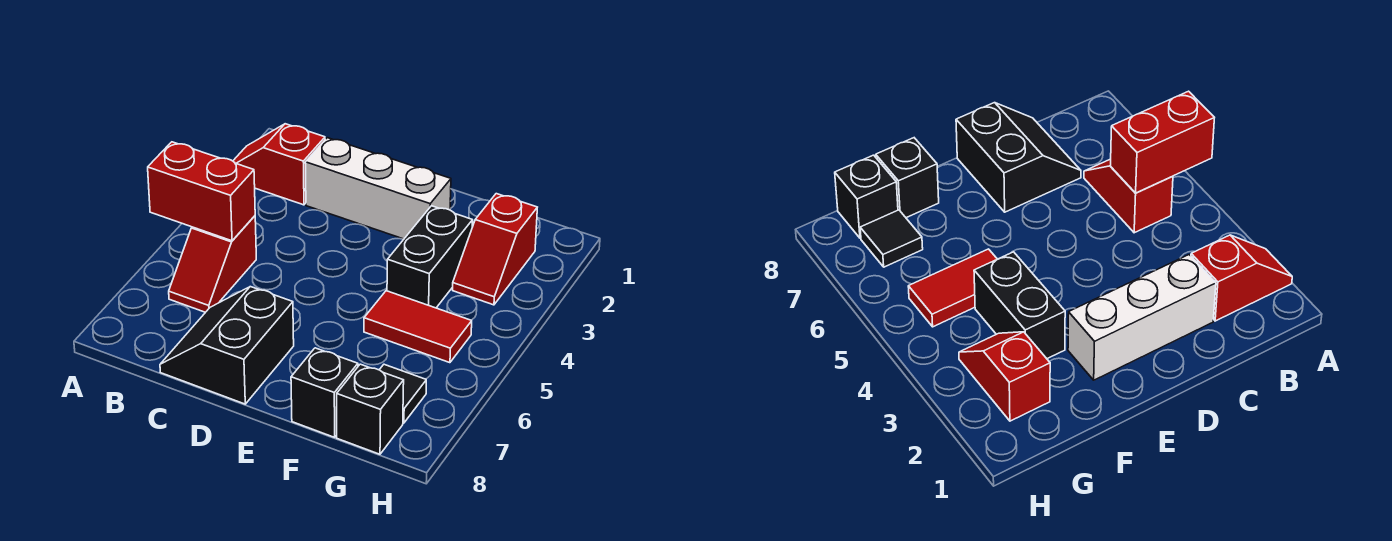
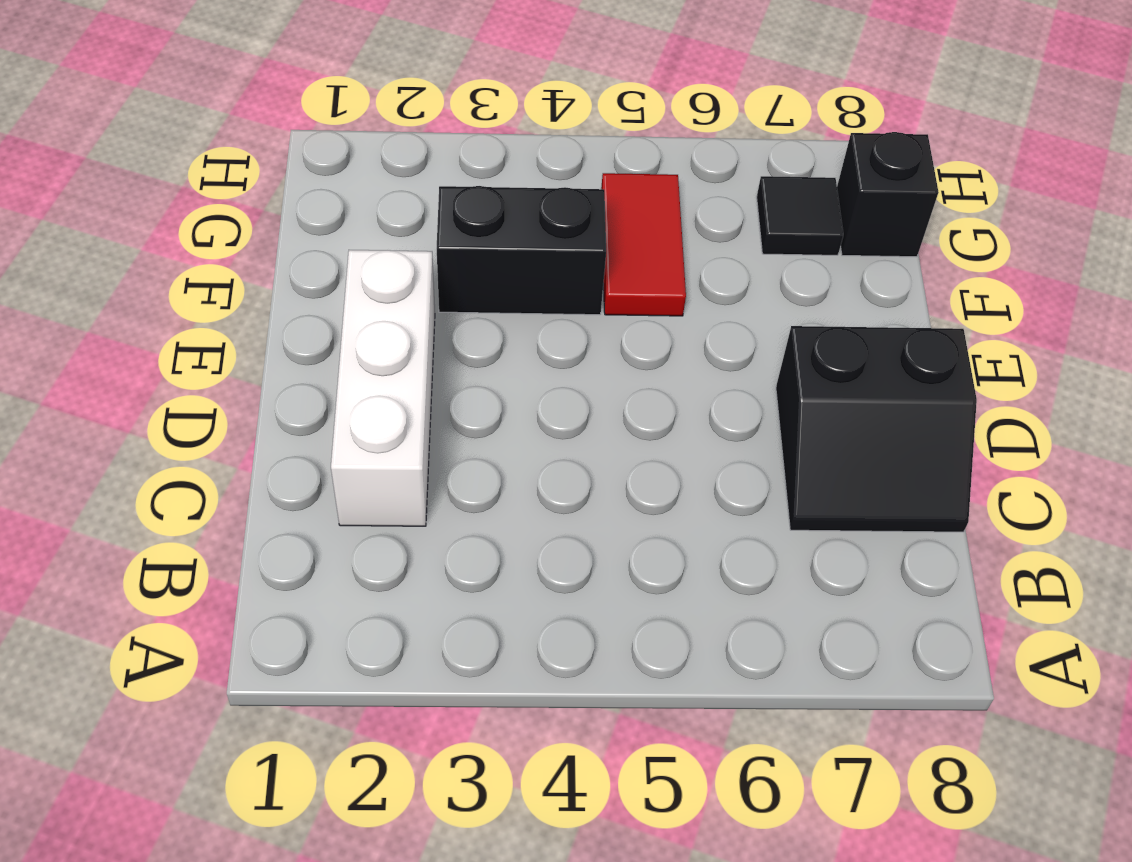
none -> red slope A2:B2 level 1 top B
none -> red slope B5:B6 level 1 top 5

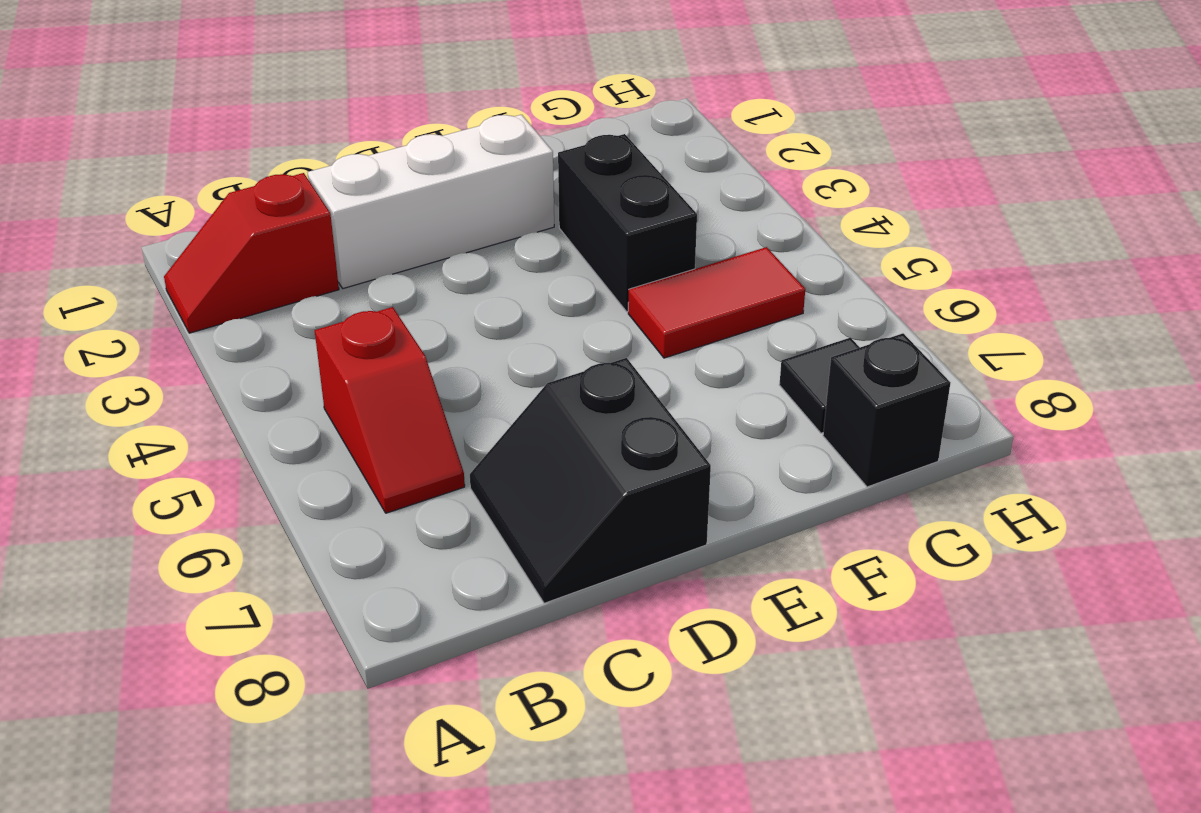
none -> black brick F8 level 1
none -> red slope G2:G3 level 1 top 2

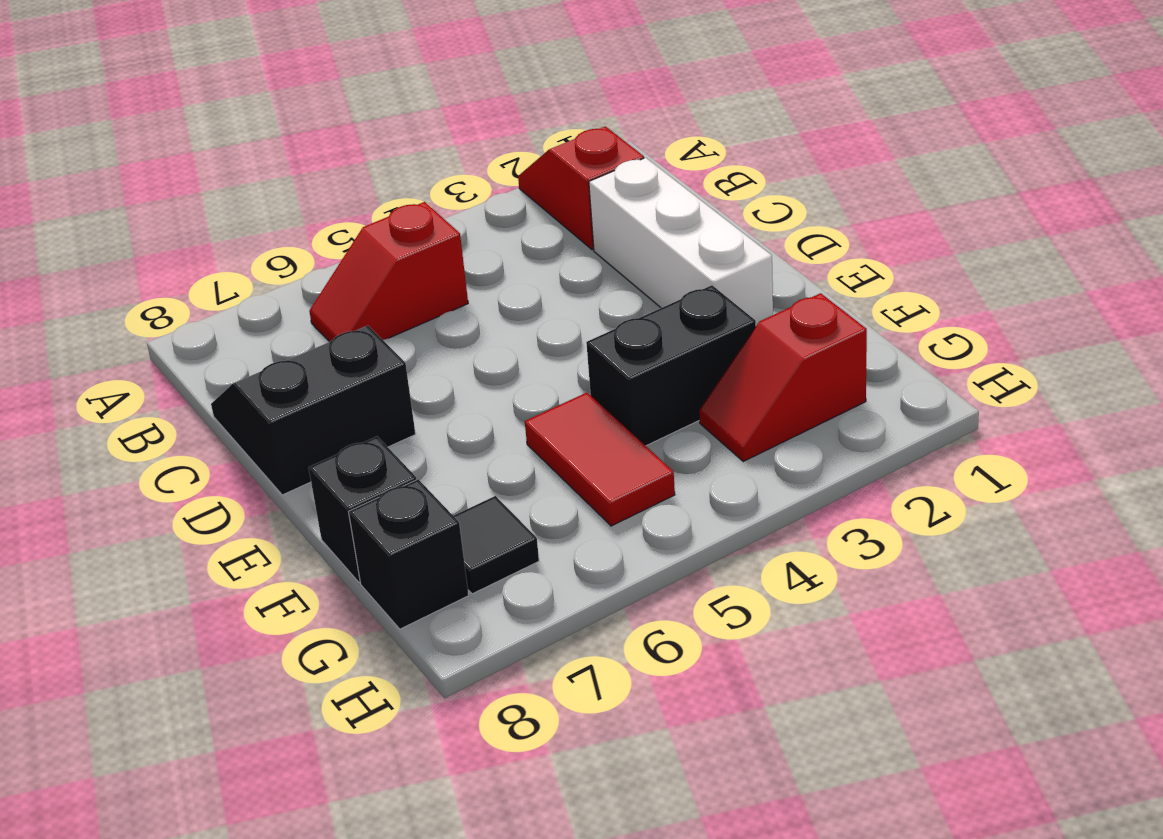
none -> red brick A5:B5 level 2

